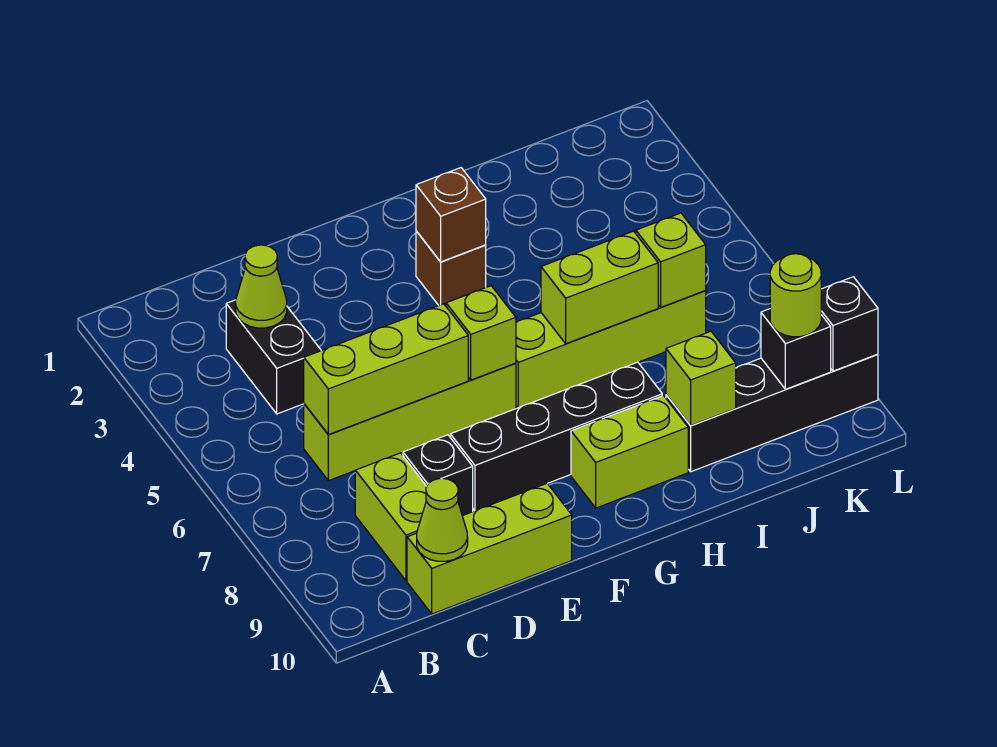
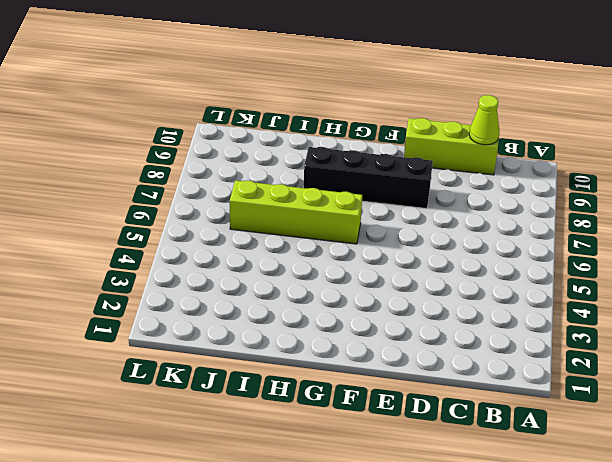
none -> black brick C3:C4 level 1
none -> lime brick C6:F6 level 1
none -> lime brick C8:C9 level 1

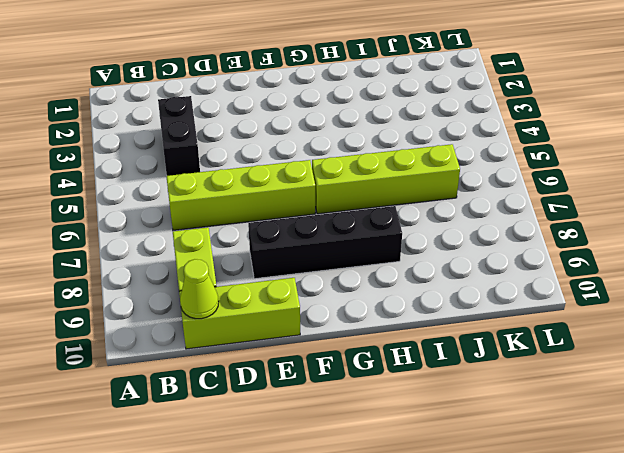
none -> black brick D8 level 1
none -> brown brick G3 level 1
none -> lime brick G9:H9 level 1

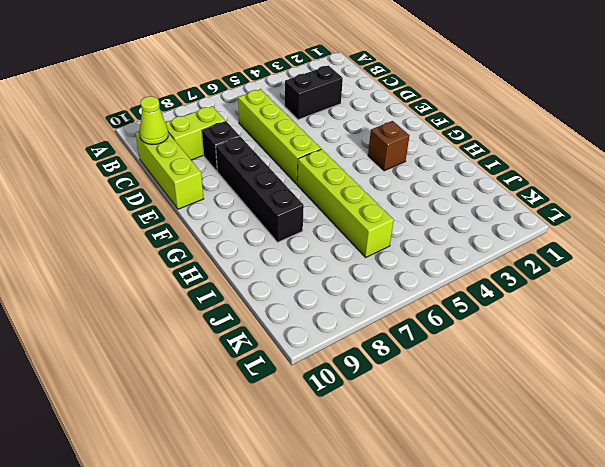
none -> lime brick G9:H9 level 1
none -> black brick I9:L9 level 1
none -> lime cone C3 level 2

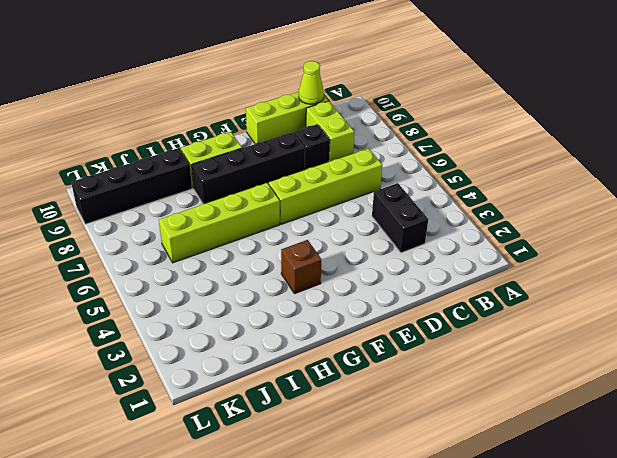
none -> lime cone C3 level 2
none -> lime brick C6:E6 level 2
none -> lime brick F6 level 2

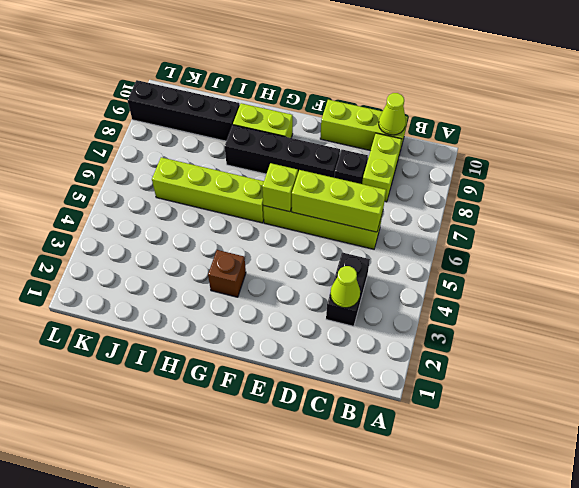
none -> brown brick G3 level 2
none -> lime brick H6:I6 level 2
none -> lime brick I9 level 2

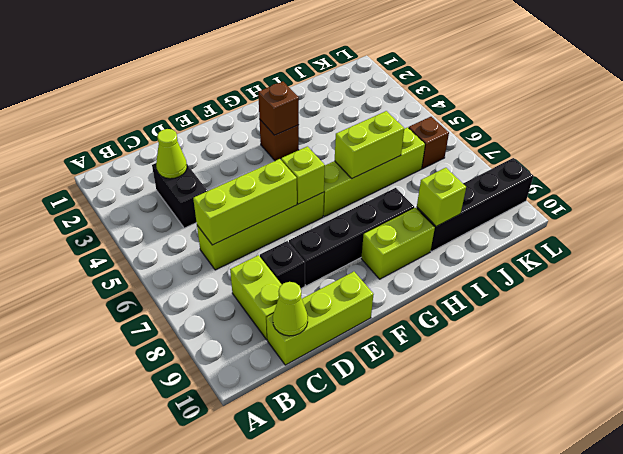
brown brick K6 level 1 -> none
none -> lime brick J6 level 2
none -> black brick K9 level 2
none -> black brick L9 level 2

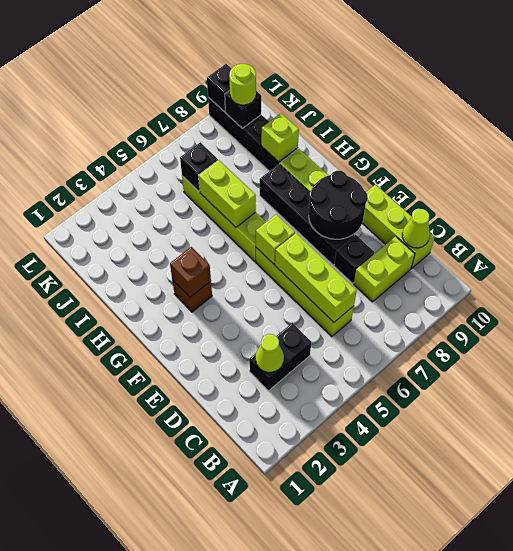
black round brick E8:F9 level 2 -> none
black brick J6 level 2 -> lime brick J6 level 2

